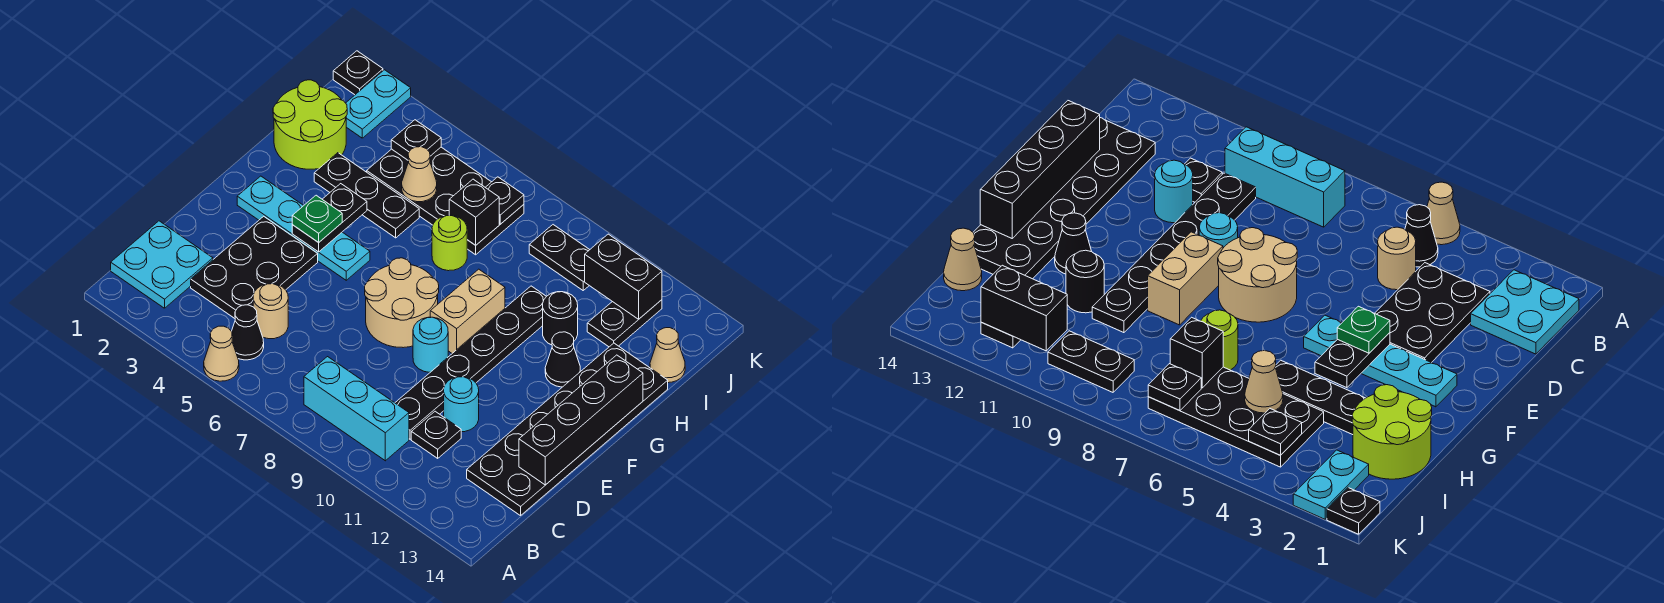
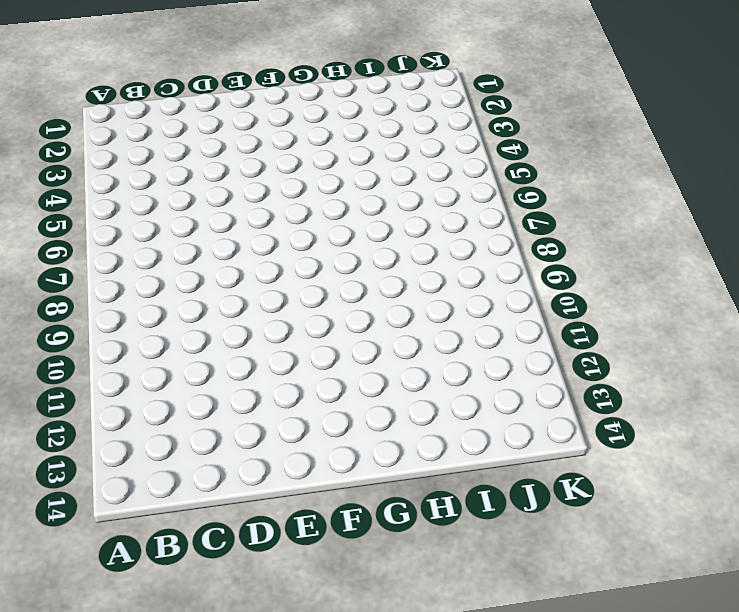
none -> tan cone A5 level 1
none -> cyan plate B1:C2 level 1
none -> black cone B5 level 1
none -> cyan brick B8:B10 level 1

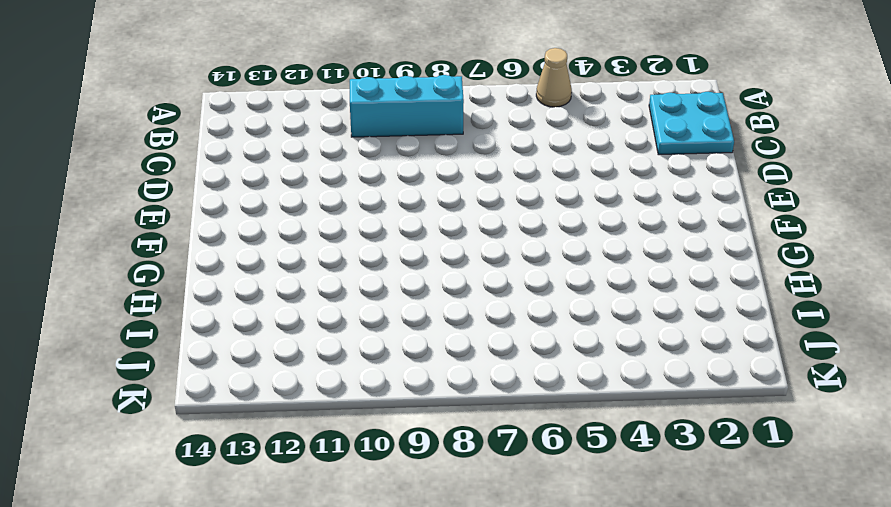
none -> black cone B5 level 1
none -> black plate C3:E4 level 1
none -> tan round brick C5 level 1
none -> black plate C10:H10 level 1

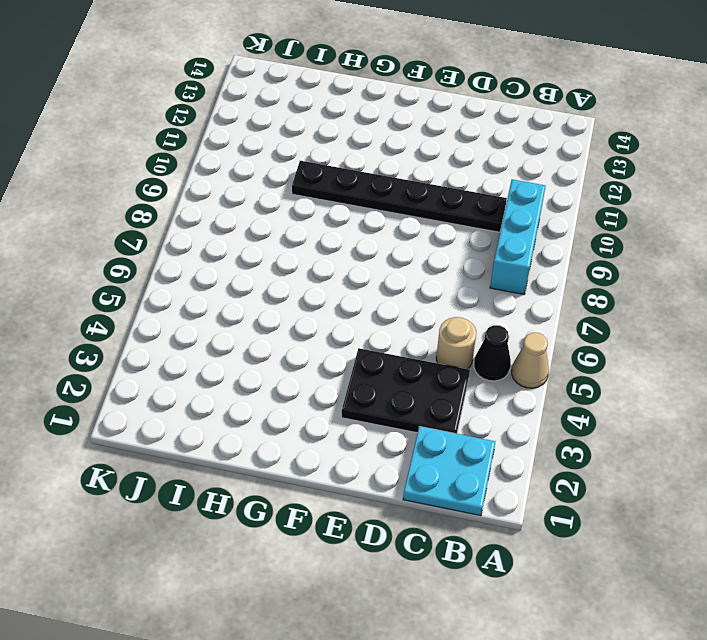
none -> black plate C11 level 1
none -> black plate C13:H14 level 1
none -> cyan round brick D11 level 1
none -> tan round brick E7:F8 level 1

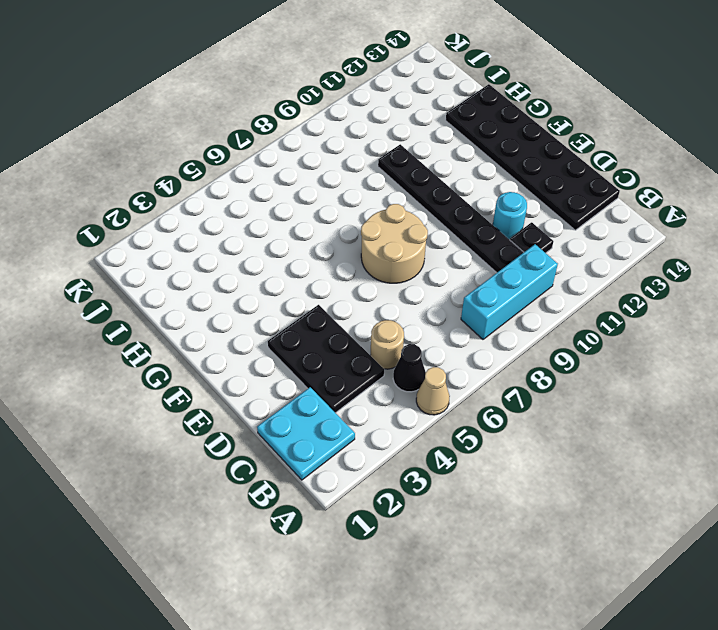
none -> cyan round brick E9 level 1
none -> cyan plate F2:F5 level 1
none -> tan brick F9:G9 level 1
none -> black cone G12 level 1

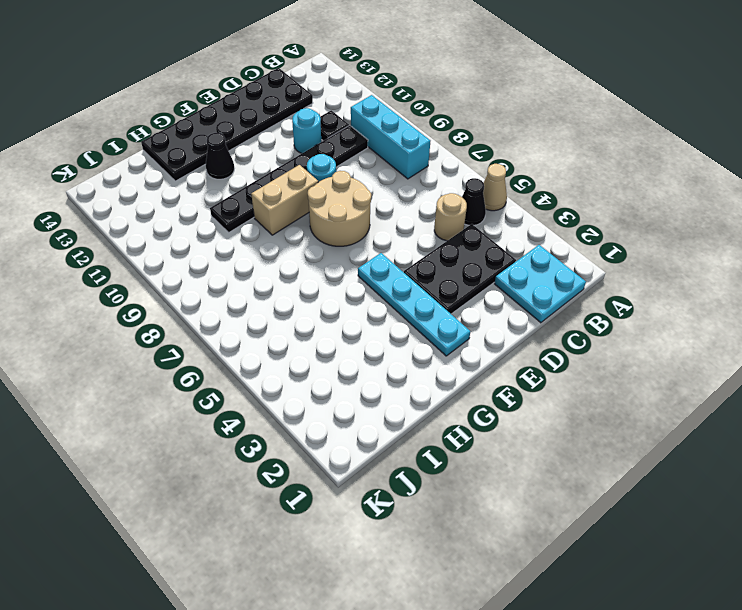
none -> lime round brick H1:I2 level 1
none -> black plate H3:H5 level 1
none -> lime round brick H7 level 1
none -> black round brick H11 level 1

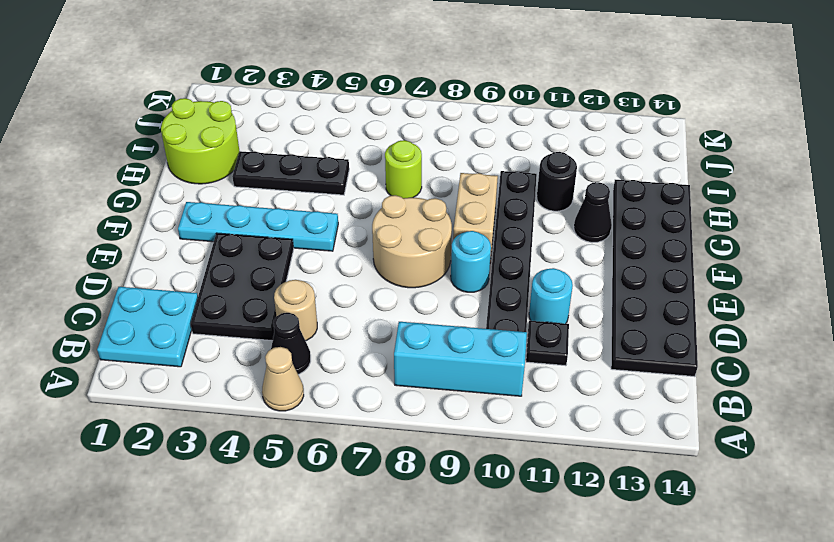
none -> black plate I4:J7 level 1
none -> black plate I12:J12 level 1
none -> tan cone I14 level 1
none -> cyan plate J2:K2 level 1

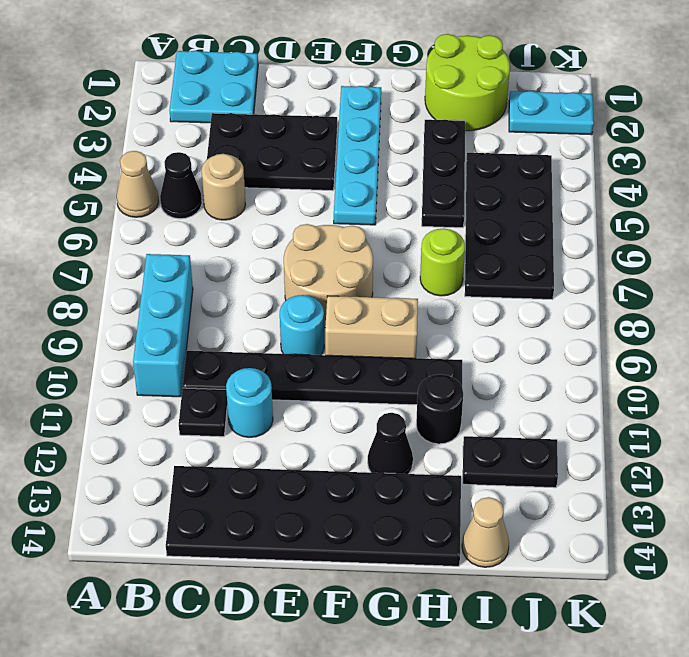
none -> black plate J9:J10 level 1
none -> black plate K1 level 1
none -> black brick D14:G14 level 2
none -> black plate F4:G4 level 2

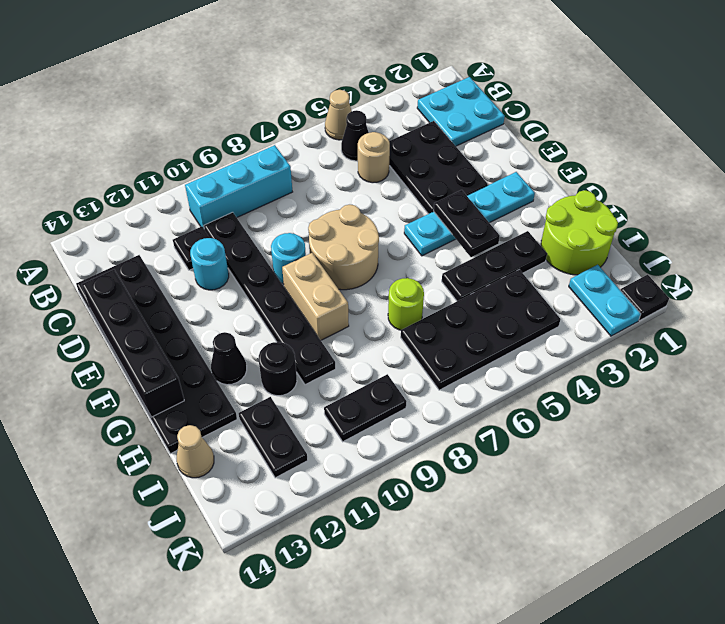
none -> tan cone I5 level 2
none -> black brick I7 level 2
none -> black plate J4 level 2
none -> black plate J7 level 2

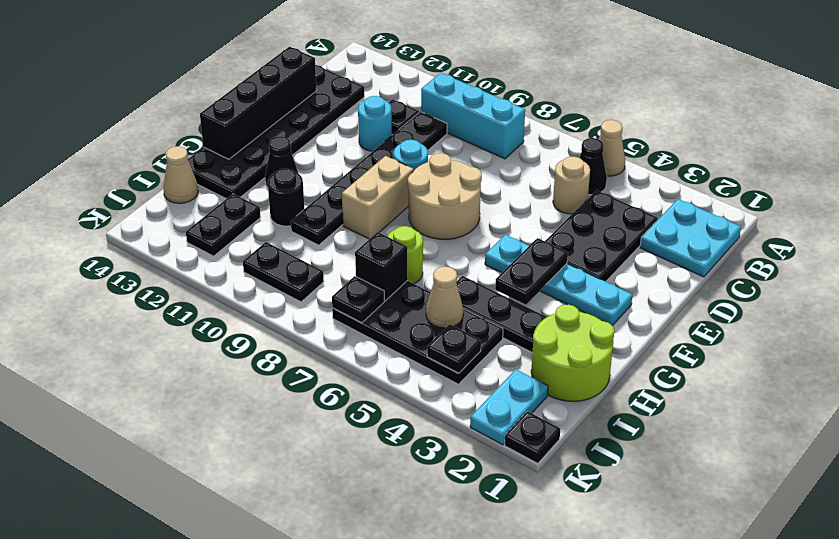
none -> black brick J11:J12 level 2
none -> green plate F4 level 3

